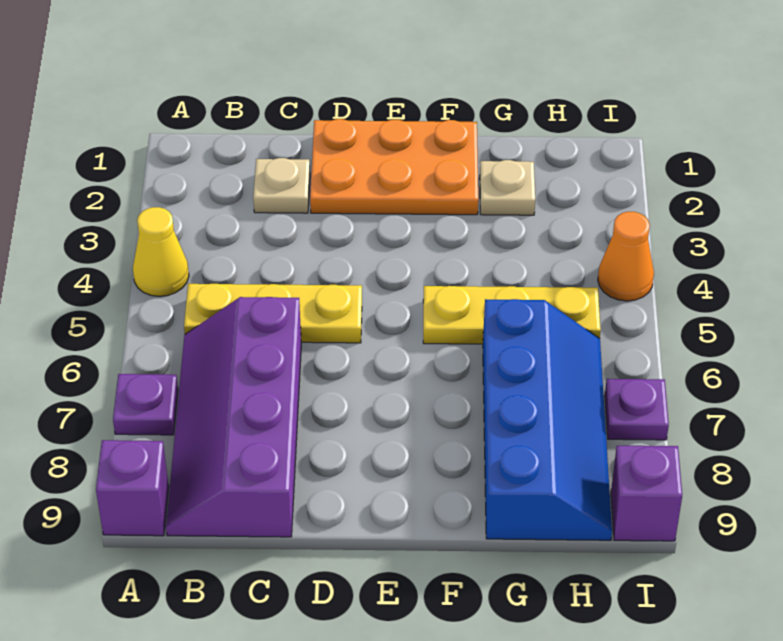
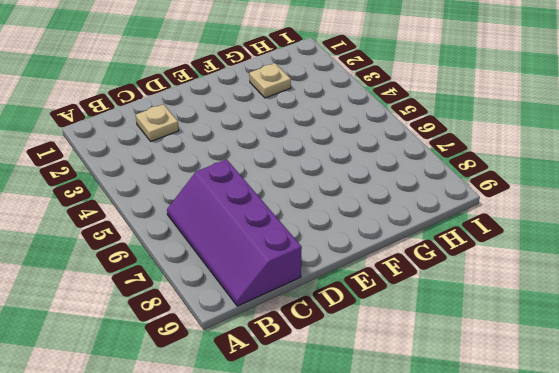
none -> yellow cone A4 level 1
none -> purple plate A7 level 1
none -> purple brick A9 level 1

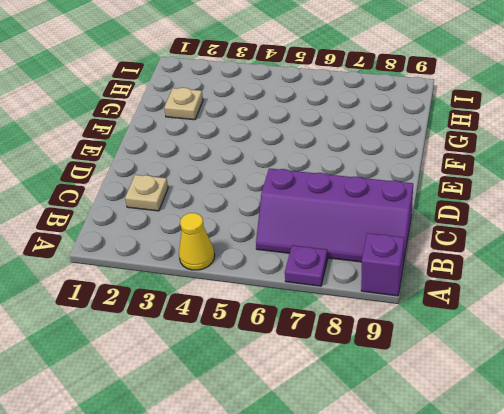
none -> yellow plate B5:D5 level 1
none -> orange plate D1:F2 level 1
none -> yellow plate F5:H5 level 1

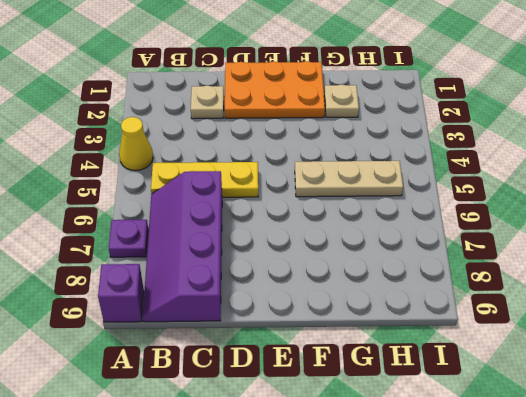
tan plate F5:H5 level 1 -> yellow plate F5:H5 level 1
none -> blue slope G6:H9 level 1 top G
none -> orange cone I4 level 1
none -> purple plate I7 level 1

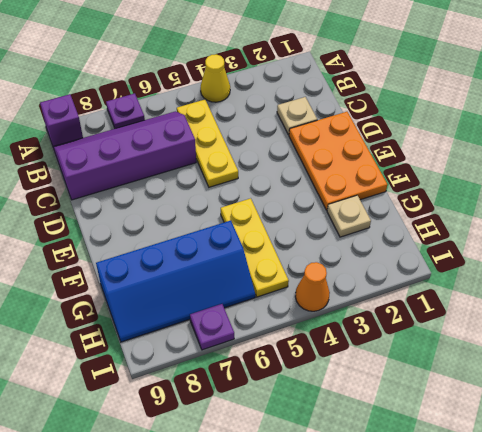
none -> purple brick I9 level 1

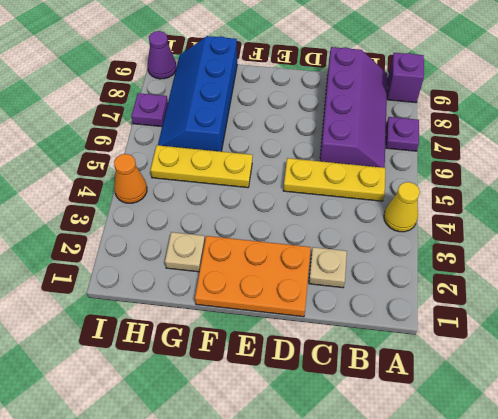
purple cone I9 level 1 -> purple brick I9 level 1

